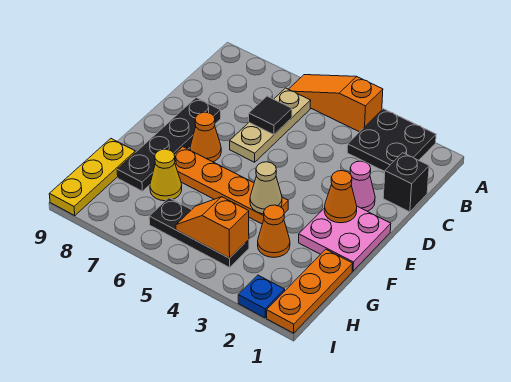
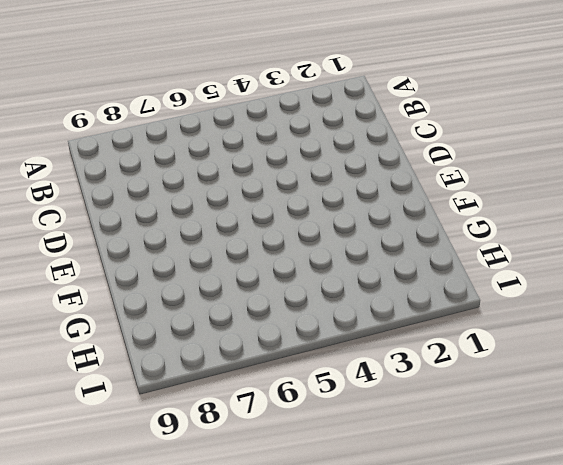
none -> black plate A2:B3 level 1
none -> orange slope A4:A6 level 1 top 4
none -> tan plate B6:D6 level 1

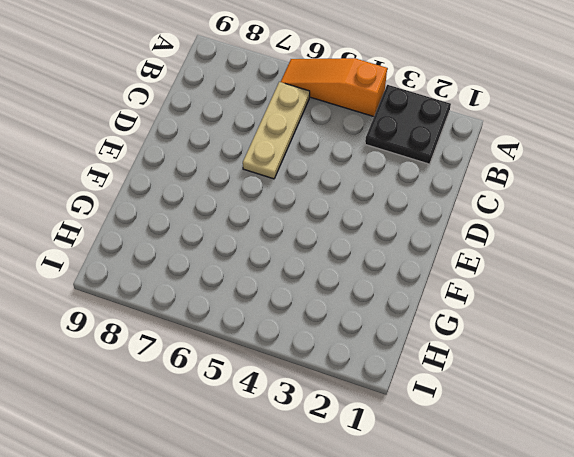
none -> black brick C1 level 1
none -> pink cone D2 level 1
none -> black plate D8:G8 level 1

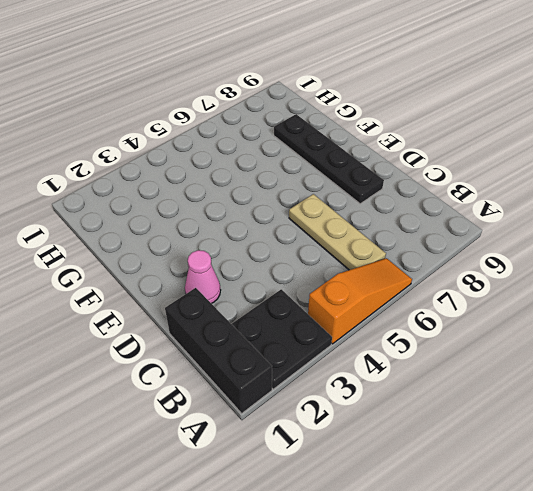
black brick A1:C1 level 1 -> black brick C1 level 1
none -> pink plate E1:F2 level 1
none -> orange cone E7 level 1
none -> orange plate F4:F7 level 1

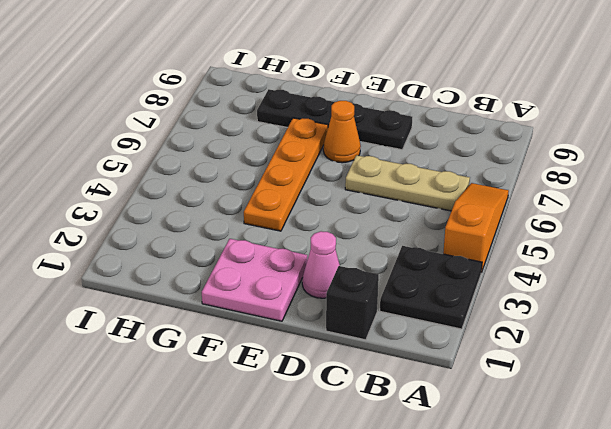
none -> orange plate G1:I1 level 1
none -> orange cone G3 level 1
none -> yellow cone G7 level 1

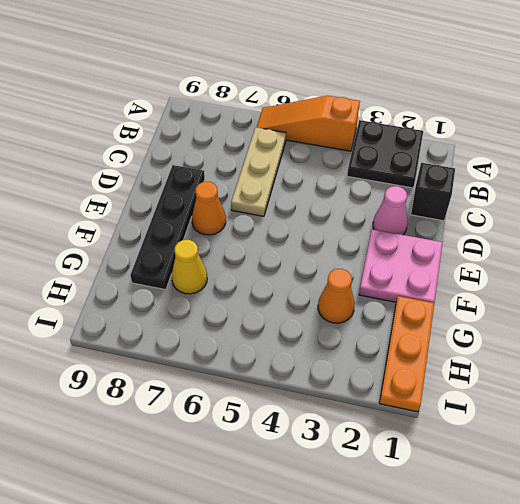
none -> orange plate F4:F7 level 1
none -> yellow plate G9:I9 level 1
none -> black plate H4:H6 level 1

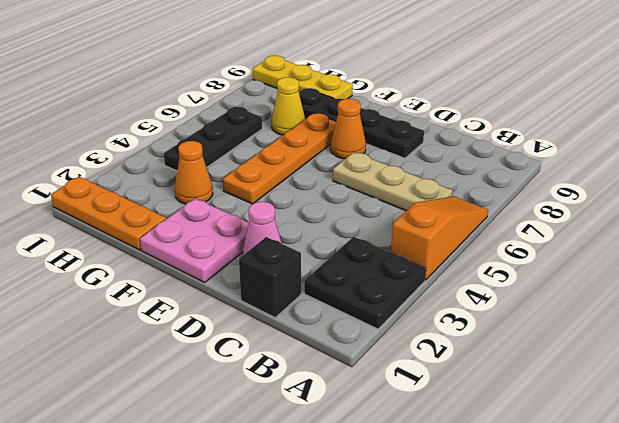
none -> blue plate I2 level 1
none -> black tile C6 level 2
none -> orange cone E2 level 2

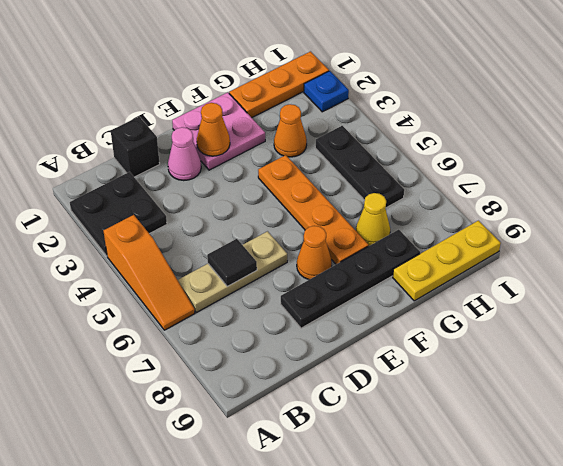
none -> tan cone F4 level 2
none -> orange slope H4:H5 level 2 top 4

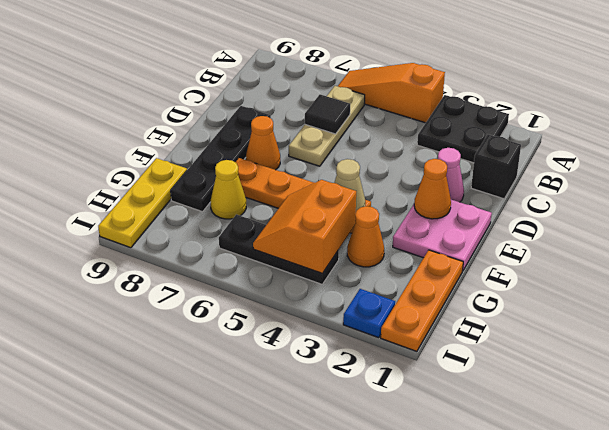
orange slope G4:H5 level 2 top 4 -> orange slope H4:H5 level 2 top 4

